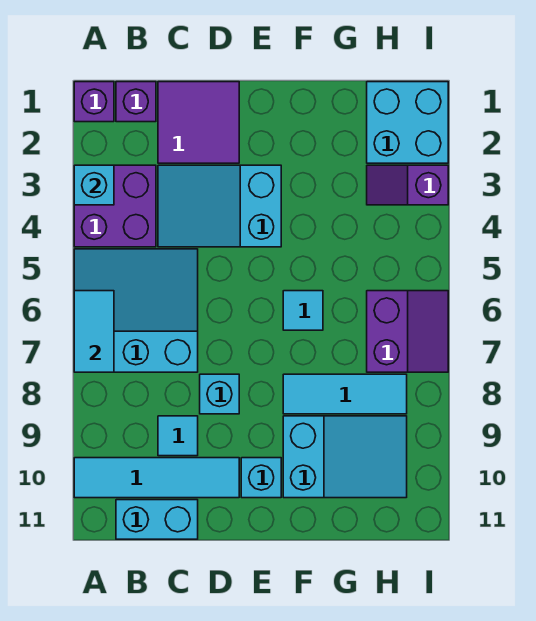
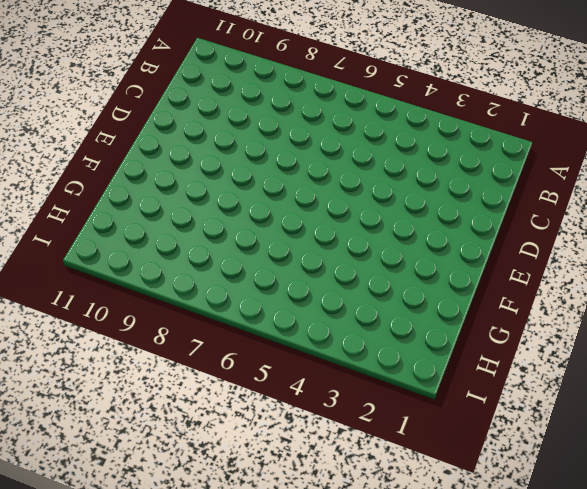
none -> purple brick A1 level 1
none -> purple brick A3:B4 level 1
none -> cyan slope A5:C7 level 1 top 7

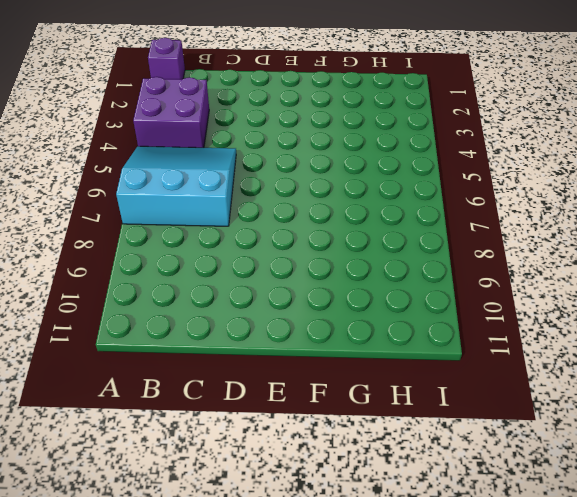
none -> cyan tile A10:D10 level 1
none -> purple brick B1 level 1
none -> cyan brick B11:C11 level 1

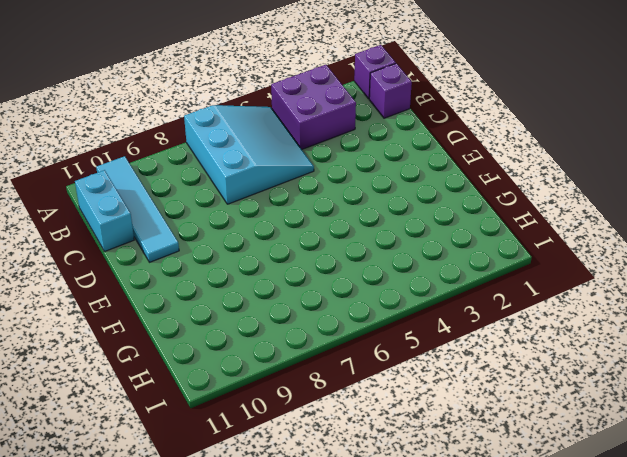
none -> purple tile C1:D2 level 1
none -> cyan slope C3:E4 level 1 top E
none -> cyan tile C9 level 1

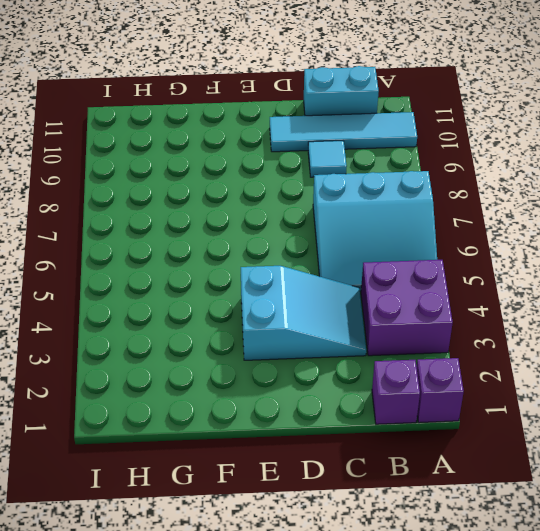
none -> purple tile C1:D2 level 1
none -> cyan brick D8 level 1
none -> cyan brick E10 level 1

